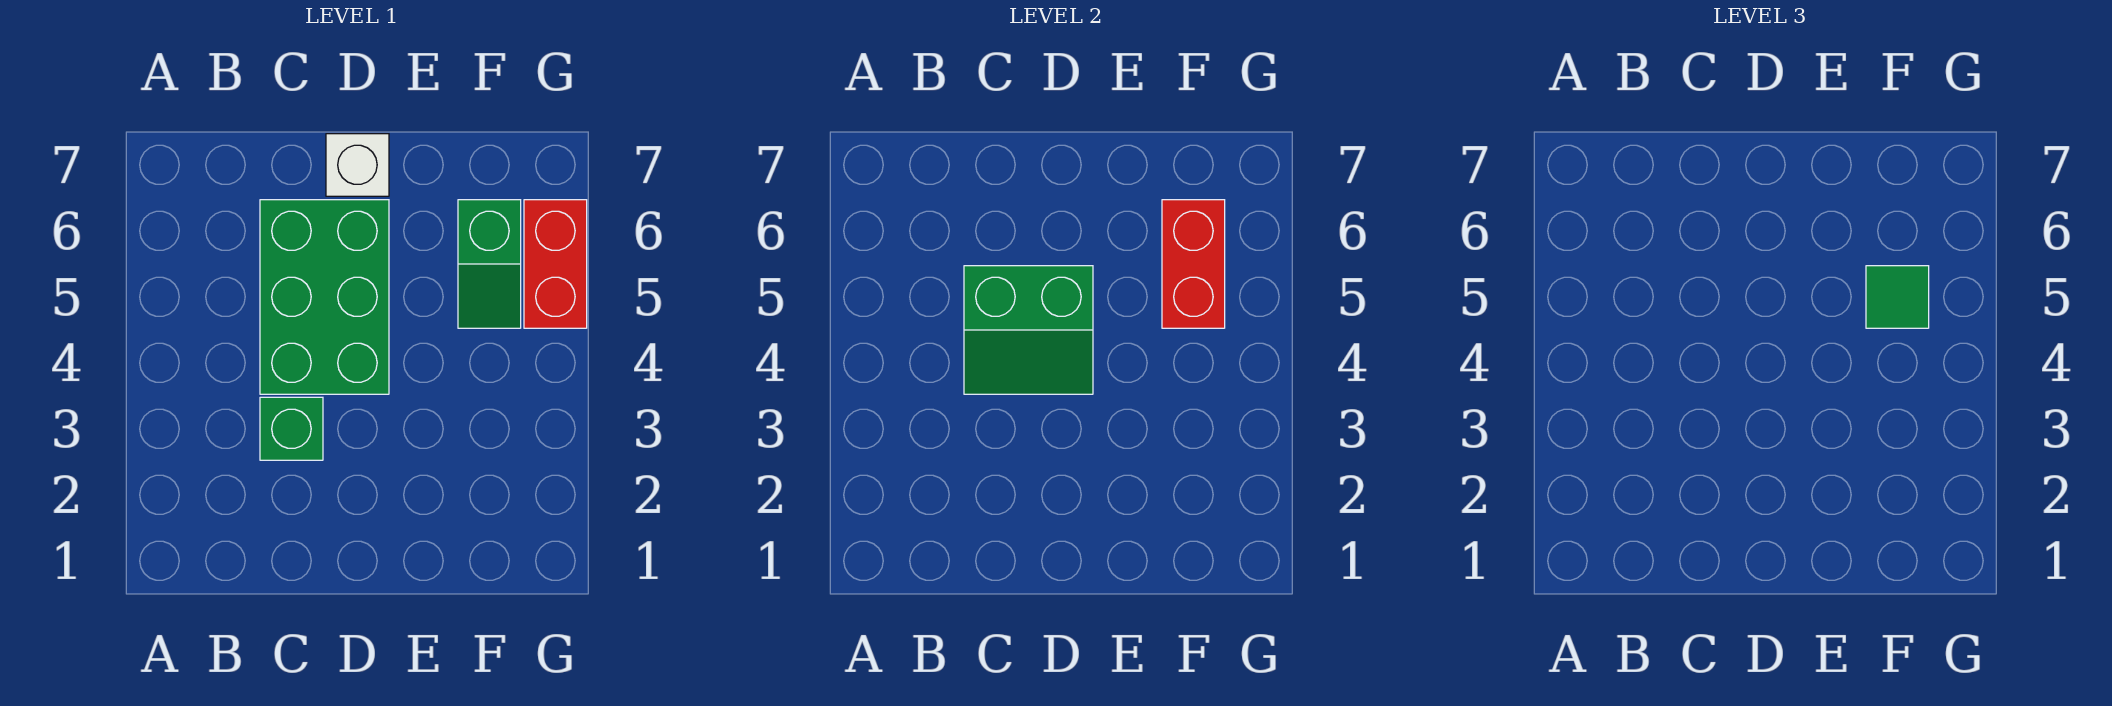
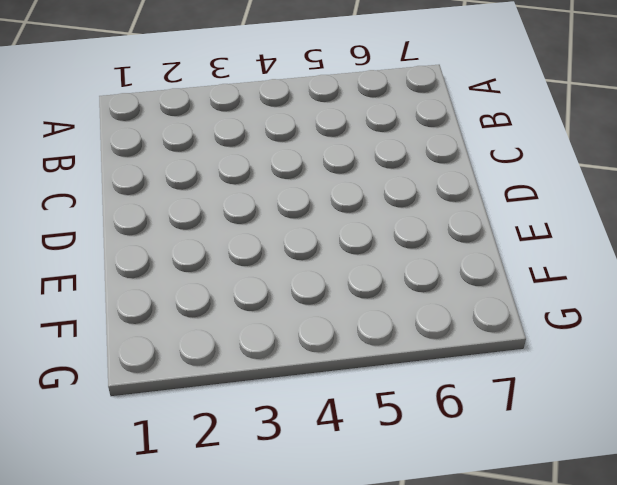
none -> green brick C3 level 1
none -> green brick C4:D6 level 1

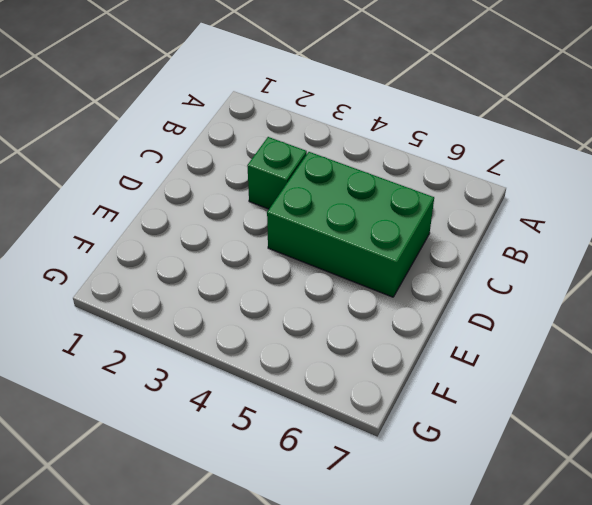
none -> white brick D7 level 1
none -> green slope F5:F6 level 1 top 6

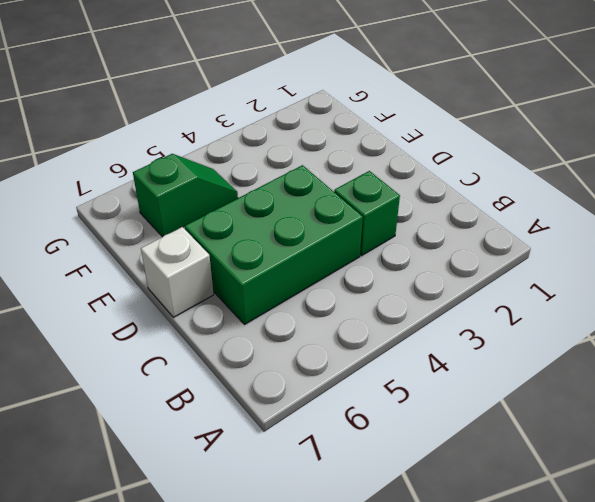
none -> red brick G5:G6 level 1
none -> green slope C4:D5 level 2 top 5

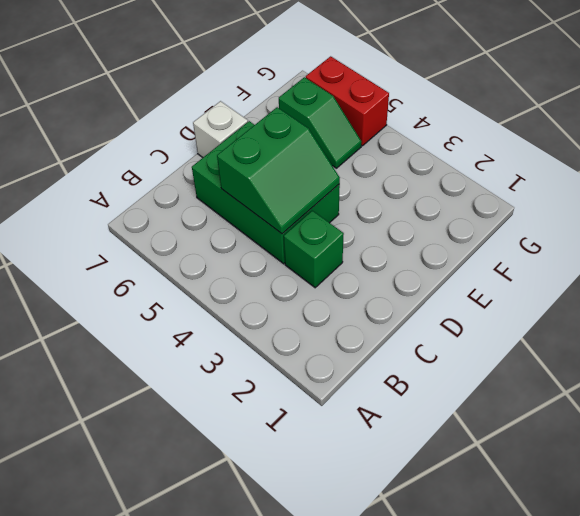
none -> red brick F5:F6 level 2
none -> green tile F5 level 3

